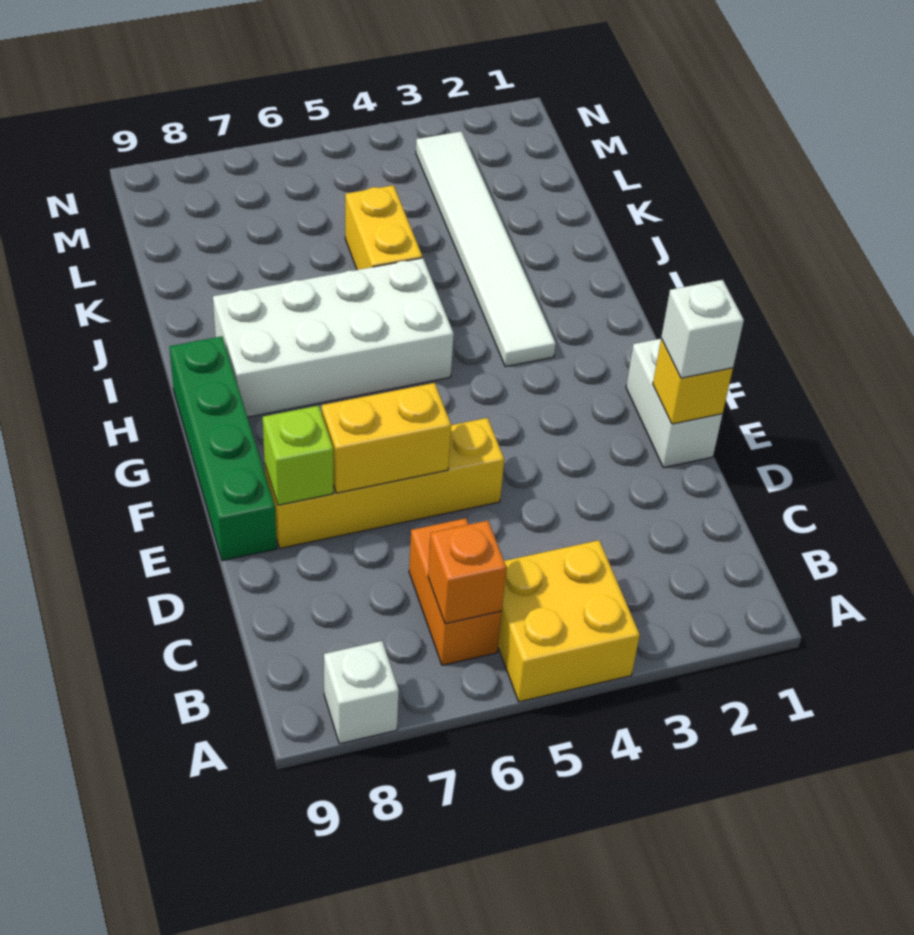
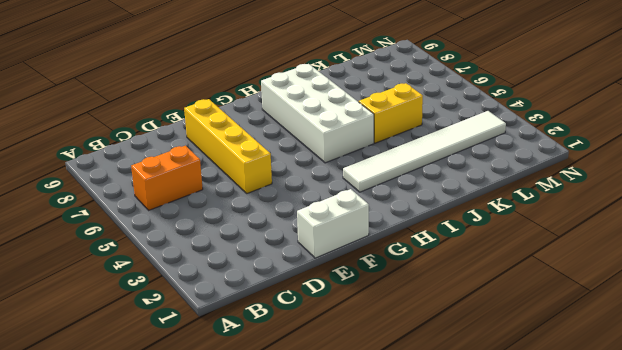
none -> yellow brick A4:B5 level 1
none -> white brick A8 level 1
none -> green brick E9:H9 level 1

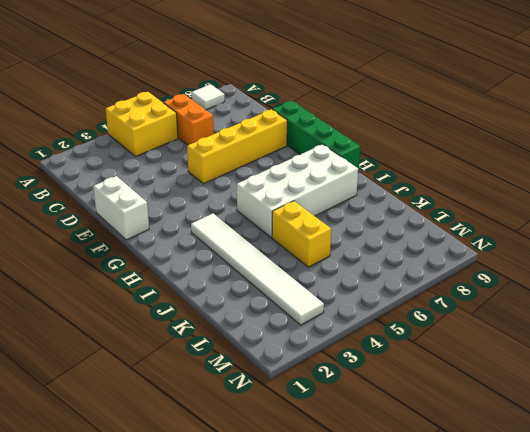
white tile A8 level 1 -> white brick A8 level 1
none -> orange brick B6 level 2
none -> yellow brick E1 level 2
none -> yellow brick E6:E7 level 2

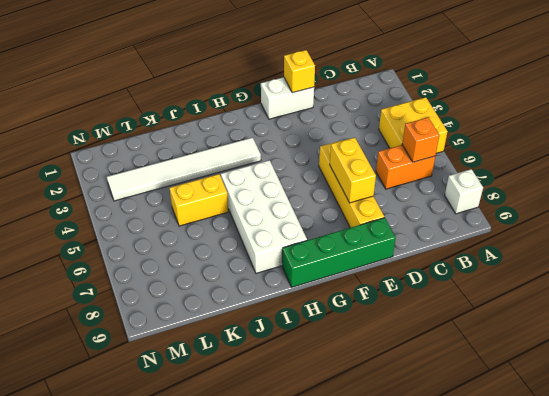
none -> lime brick E8 level 2
none -> white brick E1 level 3

